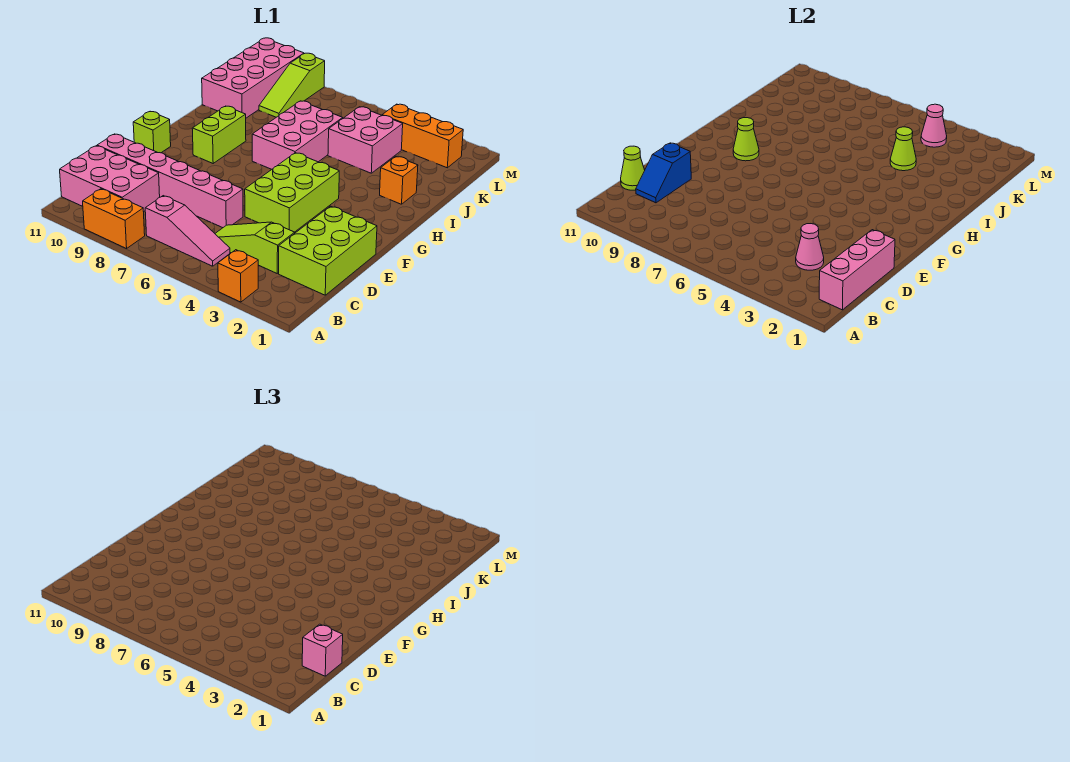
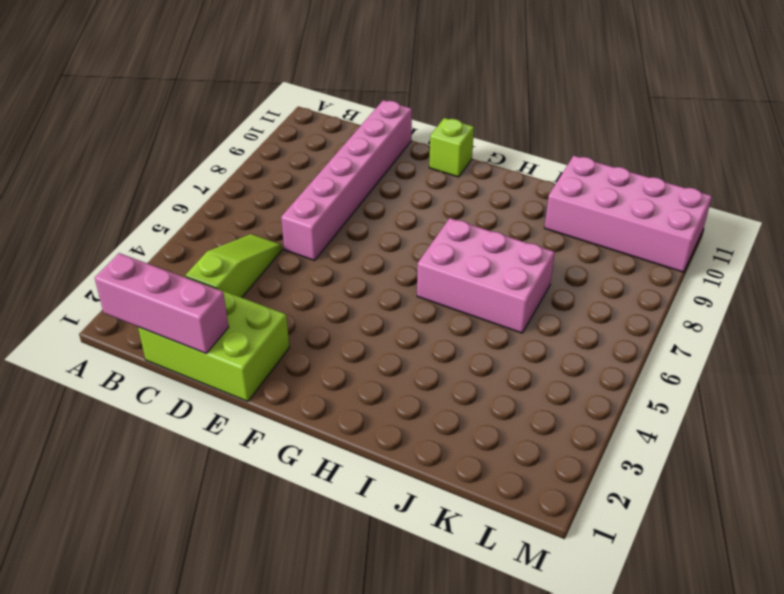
none -> orange brick A3 level 1
none -> orange brick A8:A9 level 1
none -> pink slope B5:B7 level 1 top 7

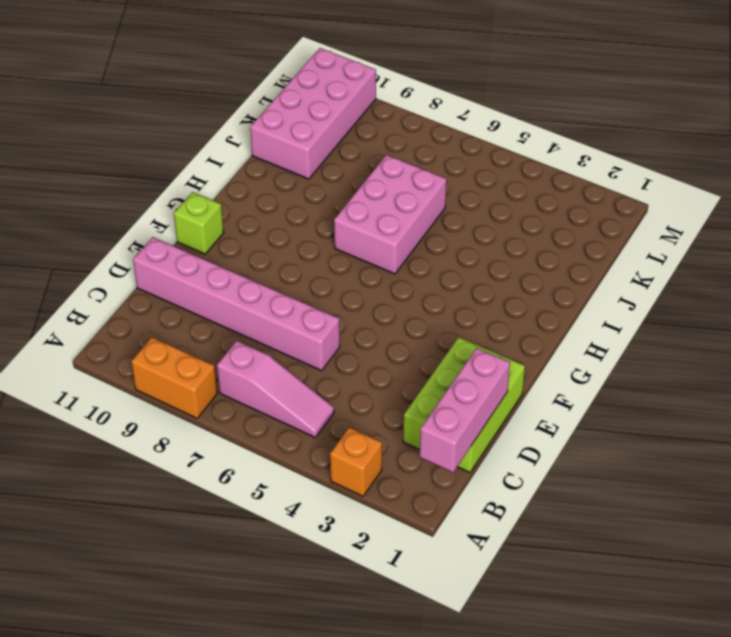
none -> pink brick B9:C11 level 1
none -> lime slope C3:C5 level 1 top 3
none -> lime brick E4:G5 level 1

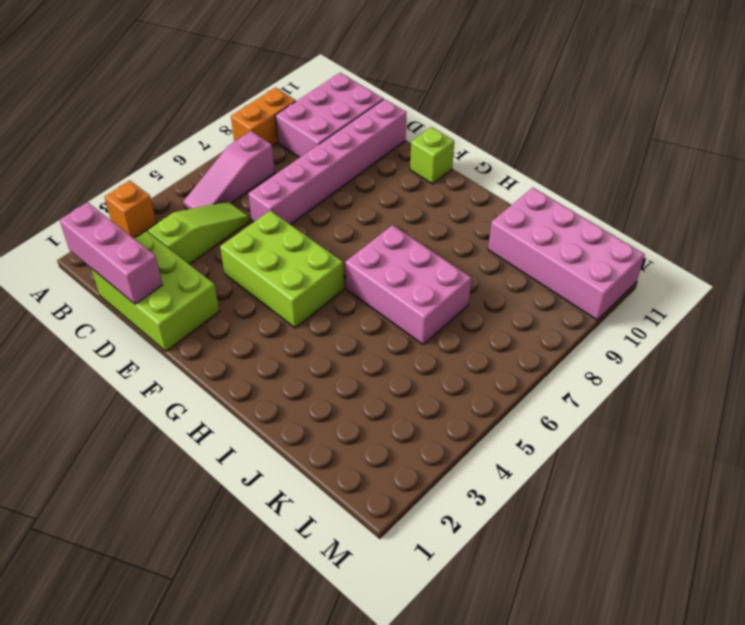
none -> lime brick G9:H9 level 1
none -> orange brick I2 level 1
none -> pink brick J4:K5 level 1

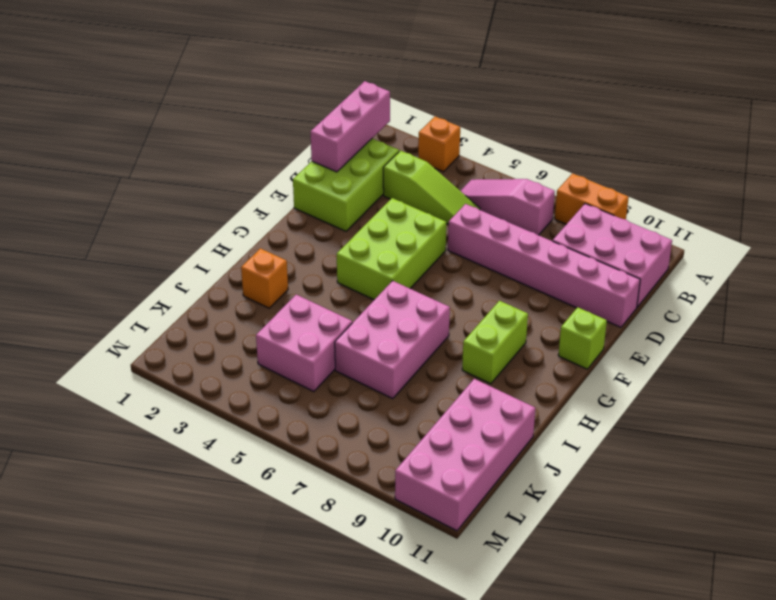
none -> lime slope K9:M9 level 1 top M
none -> orange brick L2:L4 level 1
none -> pink cone C3 level 2

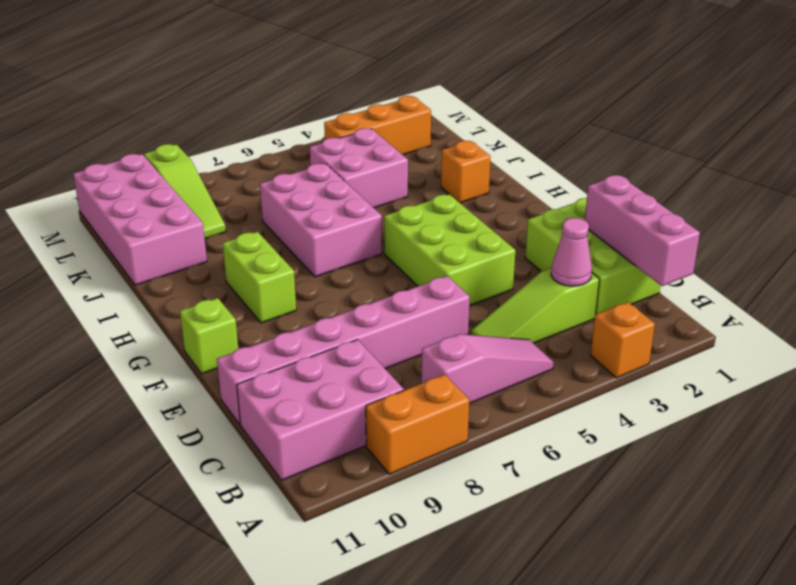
none -> blue slope C10:D10 level 2 top D
none -> lime cone C11 level 2
none -> lime cone G9 level 2

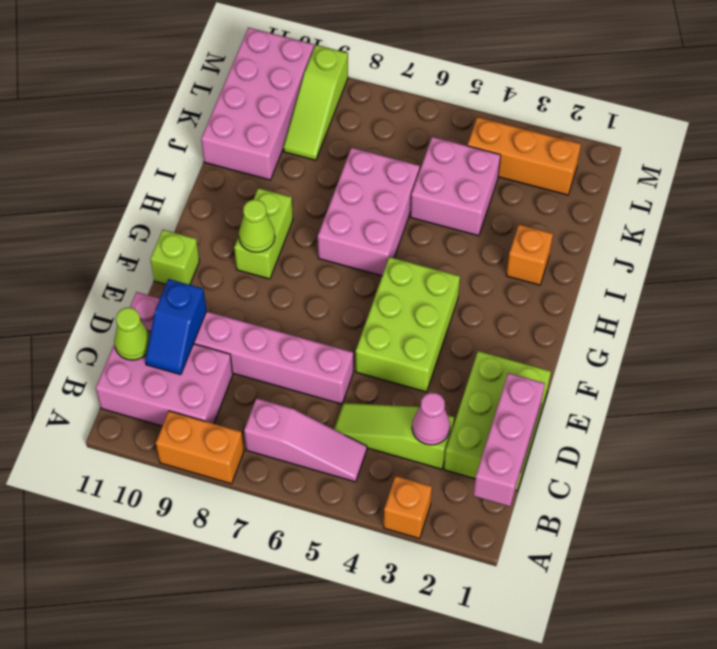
none -> lime cone J4 level 2
none -> pink cone L4 level 2
none -> pink brick C1 level 3

